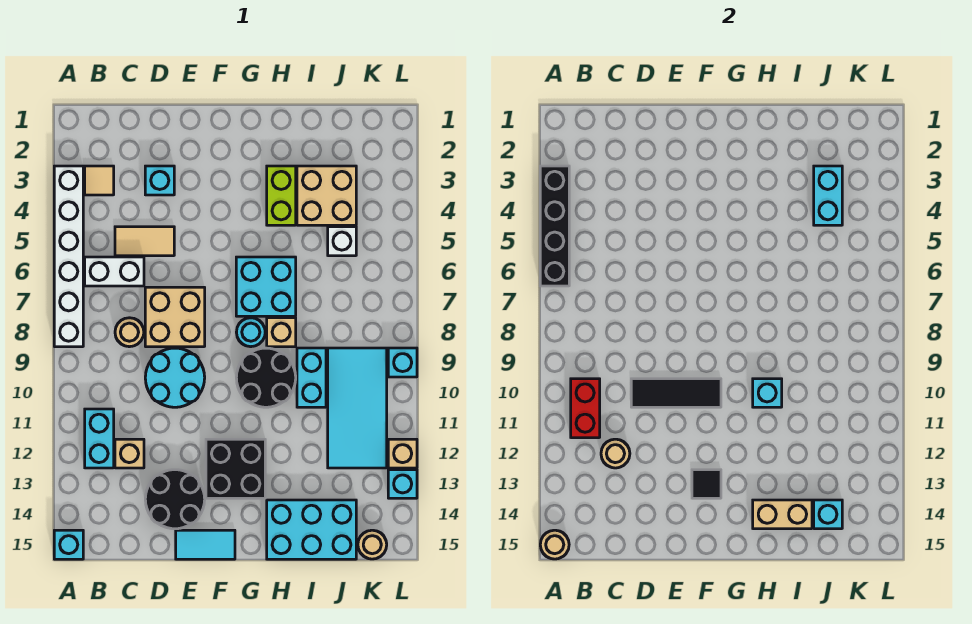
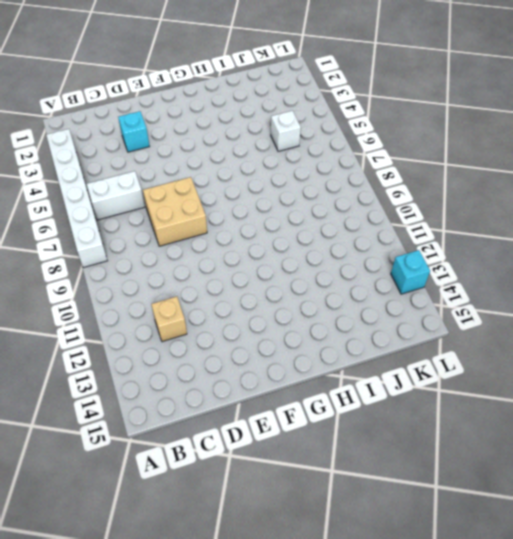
none -> cyan brick A15 level 1
none -> tan tile B3 level 1
none -> cyan brick B11:B12 level 1
none -> tan tile C5:D5 level 1

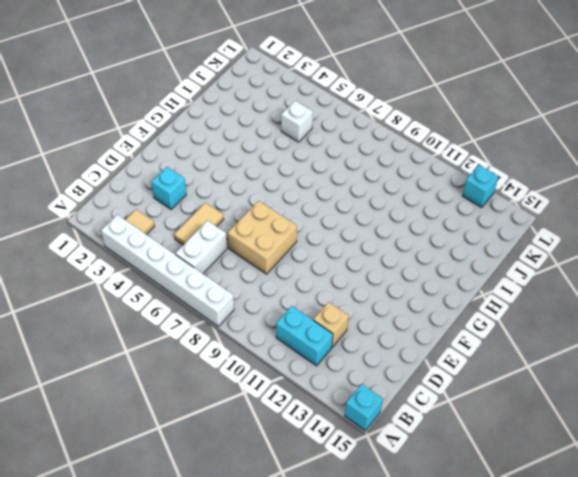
none -> tan round brick C8 level 1
none -> cyan round brick D9:E10 level 1
none -> black round brick D13:E14 level 1
none -> cyan tile E15:F15 level 1

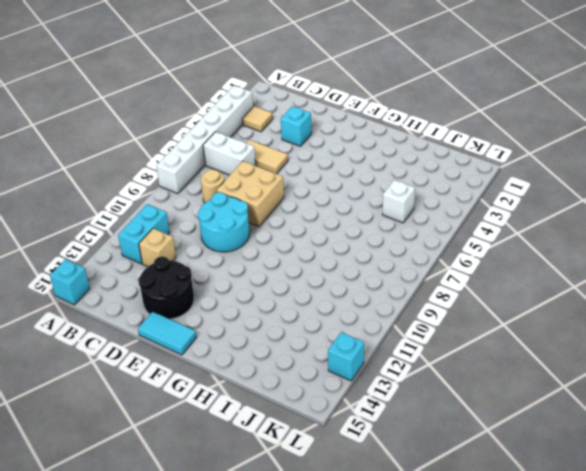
none -> black brick F12:G13 level 1
none -> cyan brick G6:H7 level 1
none -> cyan round brick G8 level 1
none -> black round brick G9:H10 level 1

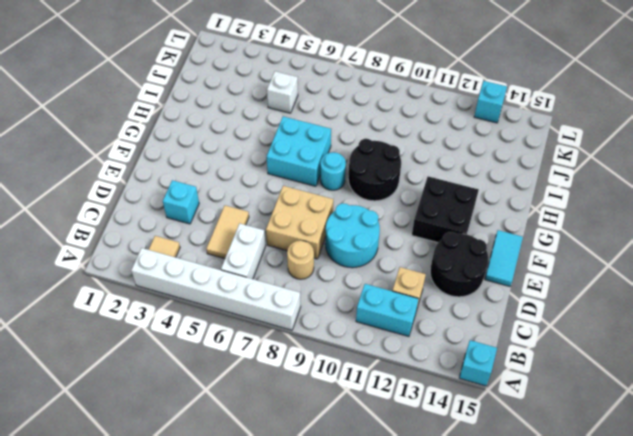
none -> lime brick H3:H4 level 1
none -> tan brick H8 level 1
none -> cyan brick H14:J15 level 1
none -> tan brick I3:J4 level 1

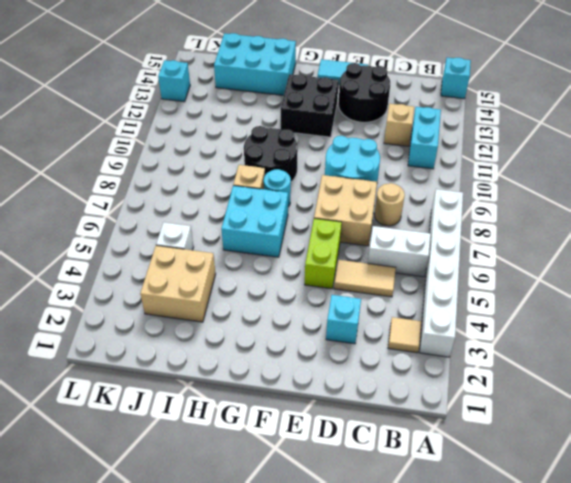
lime brick E5:E6 level 1 -> lime brick H3:H4 level 1
none -> cyan brick I9:I10 level 1
none -> cyan tile J9:K12 level 1
none -> tan round brick K15 level 1
none -> cyan brick L9 level 1

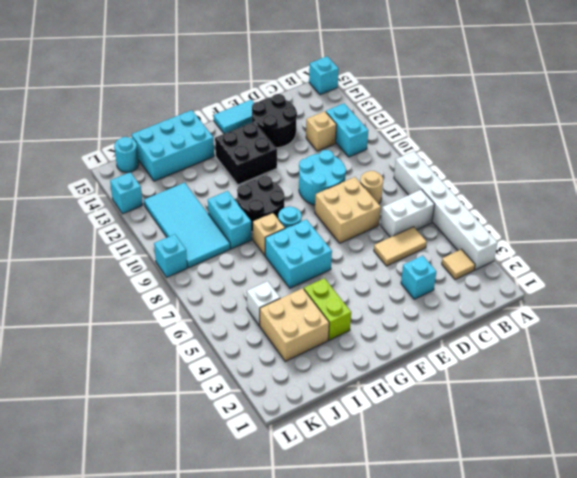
cyan round brick K15 level 1 -> tan round brick K15 level 1
none -> tan brick L12 level 1
none -> black brick A3:A6 level 2
none -> tan round brick A15 level 2
none -> red brick B10:B11 level 2

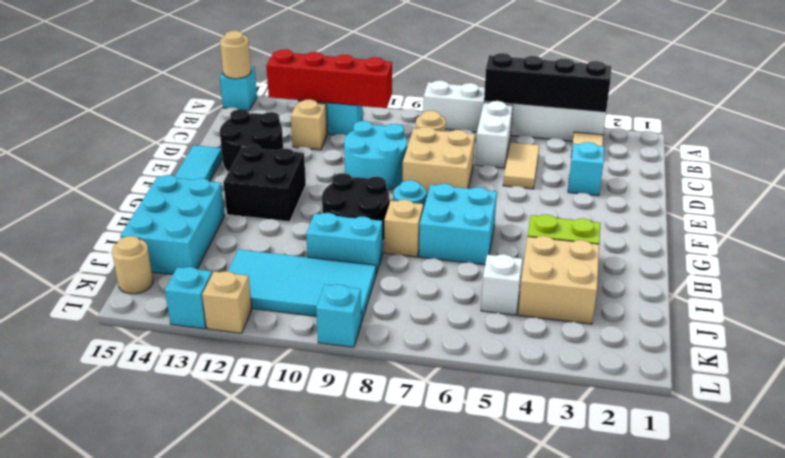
red brick B10:B13 level 2 -> red brick B10:B11 level 2
none -> tan round brick C12 level 2
none -> black tile D10:F10 level 2
none -> black tile F13 level 2
none -> cyan brick H10 level 2

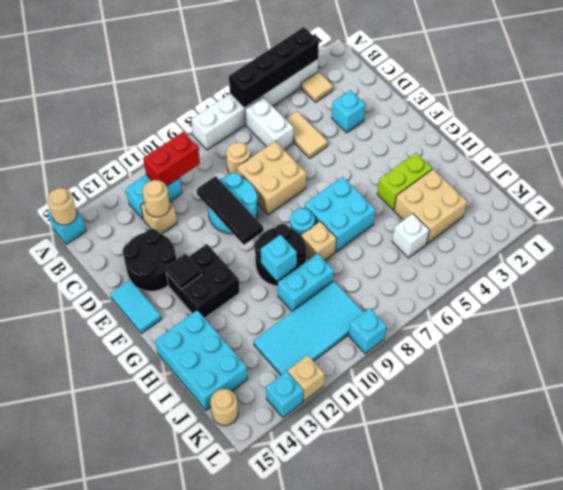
none -> tan brick H14:I14 level 2
none -> cyan brick J3:J4 level 2
none -> cyan brick J14 level 2

